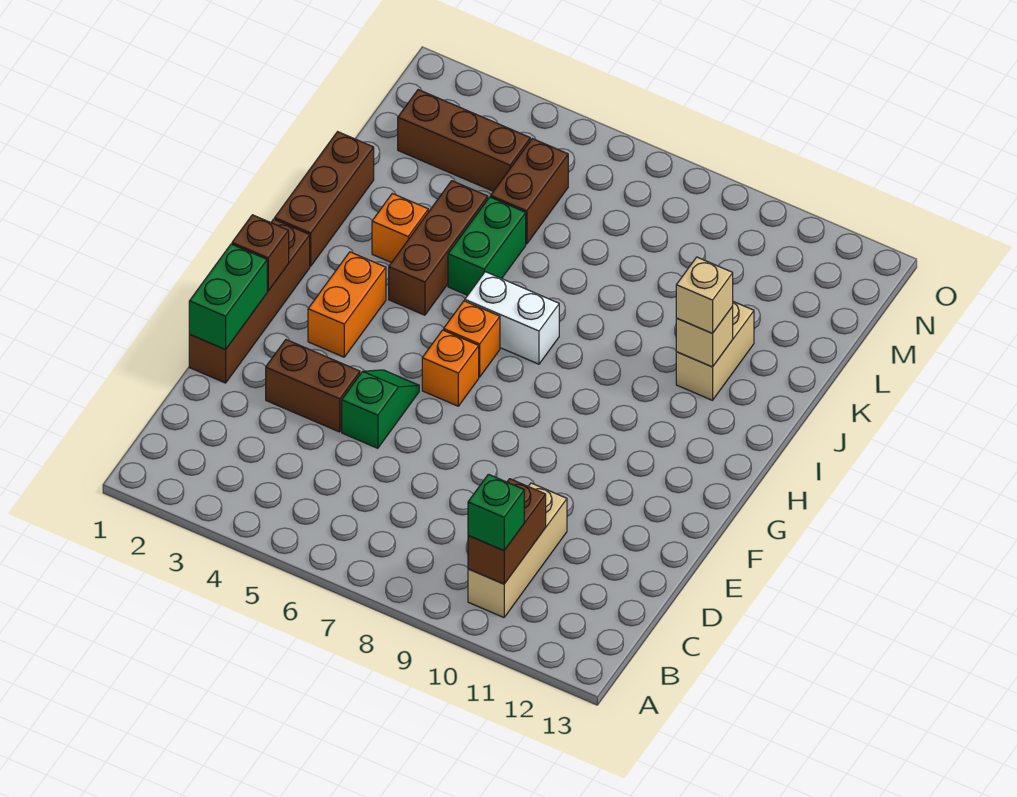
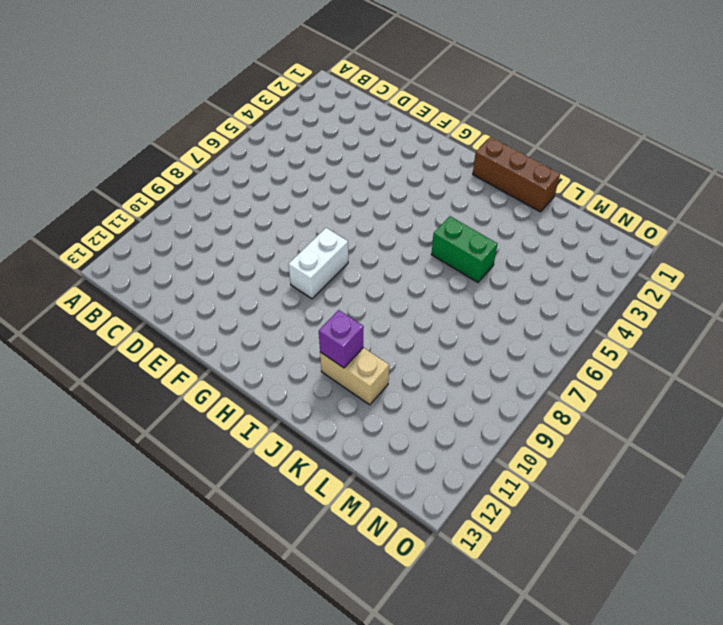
white brick G8:G9 level 1 -> white brick I6:I7 level 1
purple brick J11 level 2 -> tan brick J11 level 2
none -> tan brick B10:D10 level 1
none -> brown brick E1:H1 level 1
none -> brown brick E3:E4 level 1

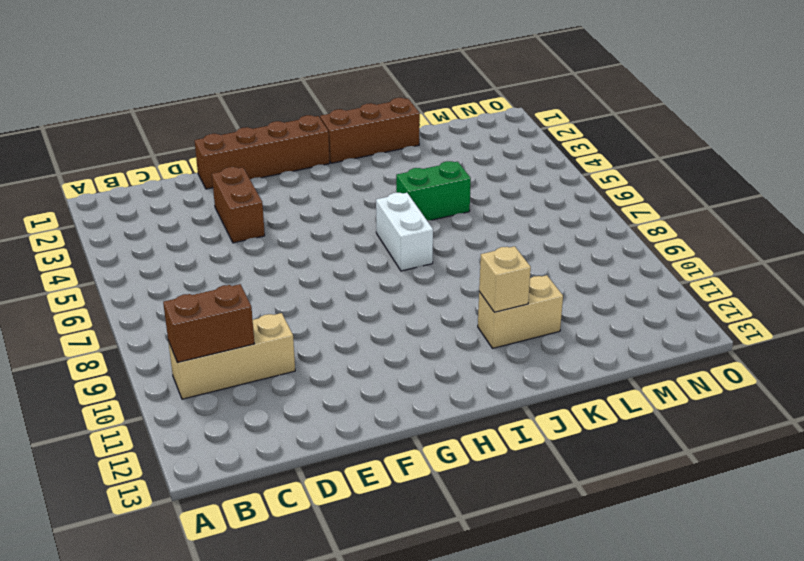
none -> green slope E5:F5 level 1 top E
none -> orange brick G3:H3 level 1
none -> orange brick G6 level 1

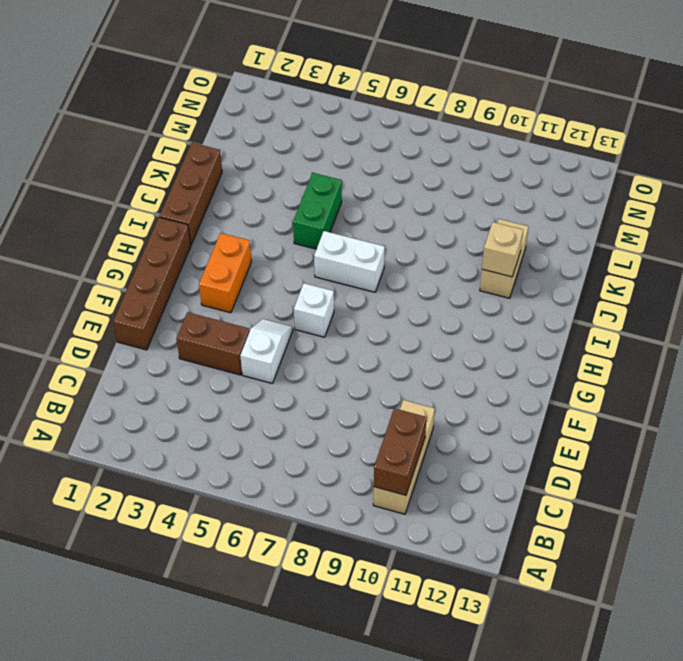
white slope E5:F5 level 1 top E -> green slope E5:F5 level 1 top E
white brick G6 level 1 -> orange brick G6 level 1
none -> orange brick H6 level 1
none -> brown brick I4:K4 level 1
none -> orange brick J3 level 1

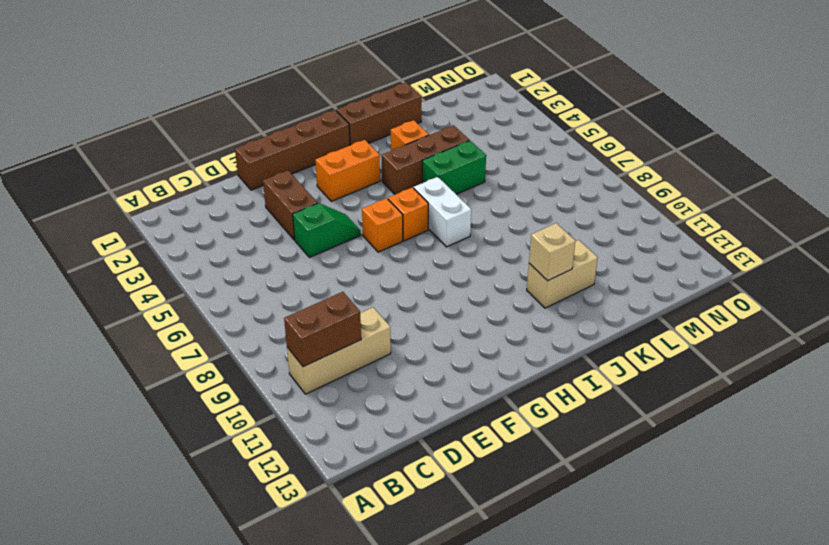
none -> brown brick L5:M5 level 1
none -> brown brick M2:M4 level 1
none -> green brick E1:F1 level 2

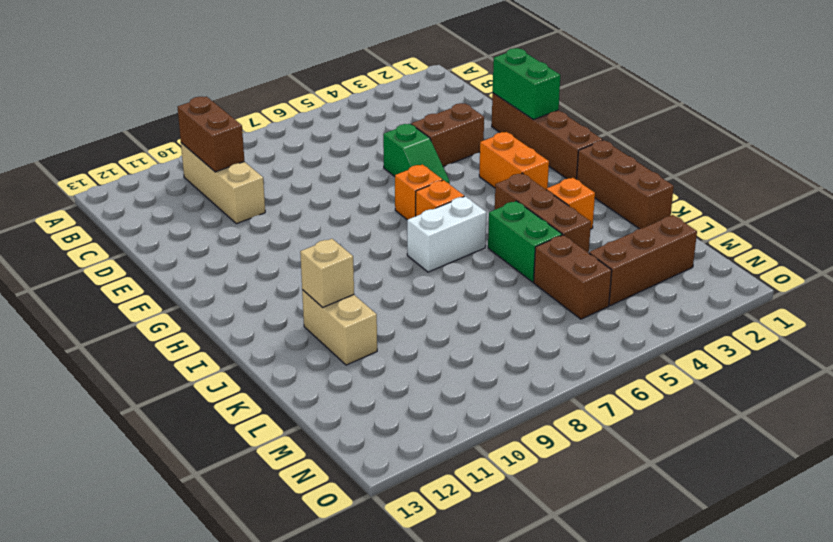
none -> brown brick G1 level 2
none -> green brick B10 level 3
none -> tan brick J11 level 3

